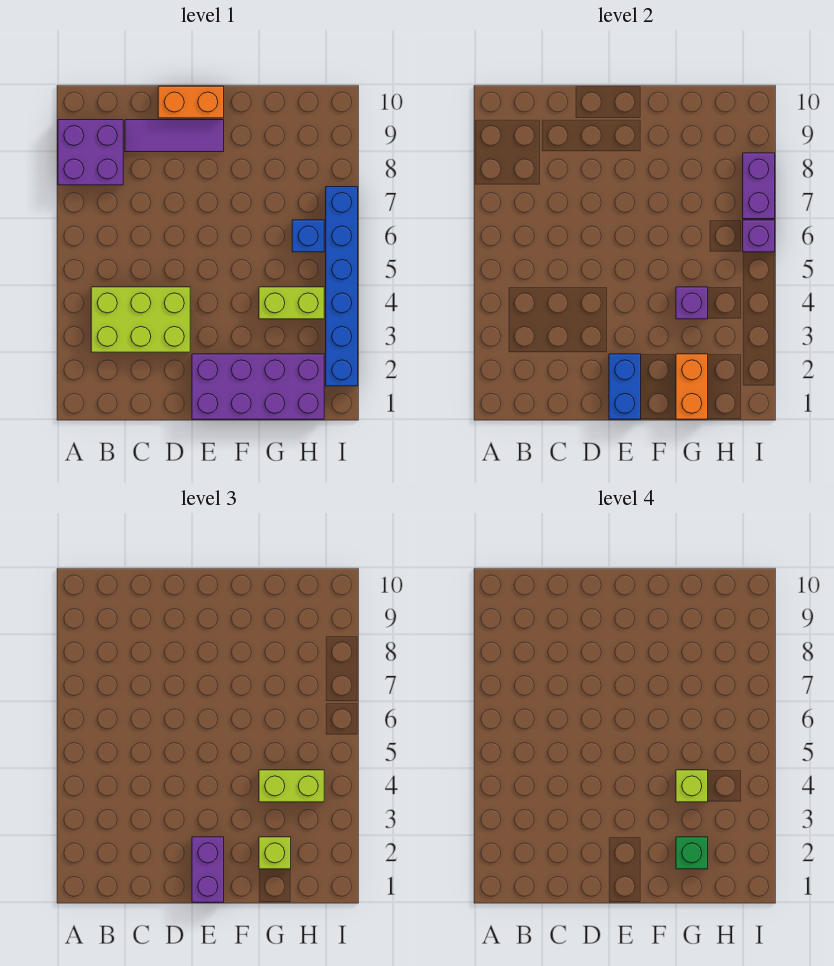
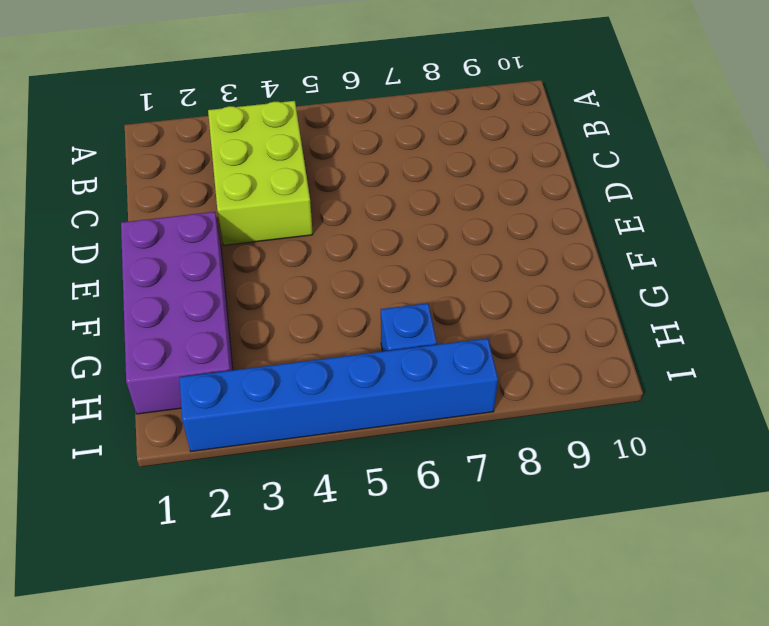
none -> purple brick A8:B9 level 1
none -> purple tile C9:E9 level 1
none -> orange brick D10:E10 level 1

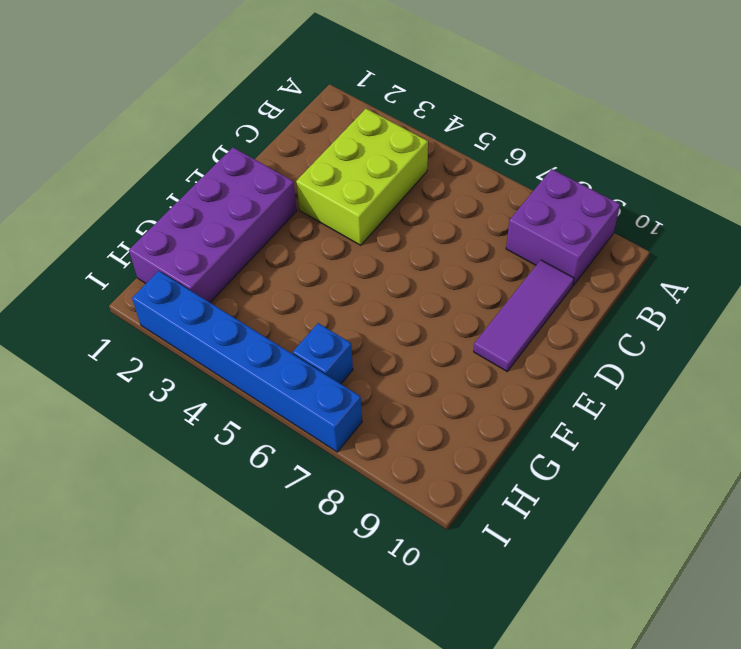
none -> orange brick D10:E10 level 1
none -> lime brick G4:H4 level 1
none -> blue brick E1:E2 level 2

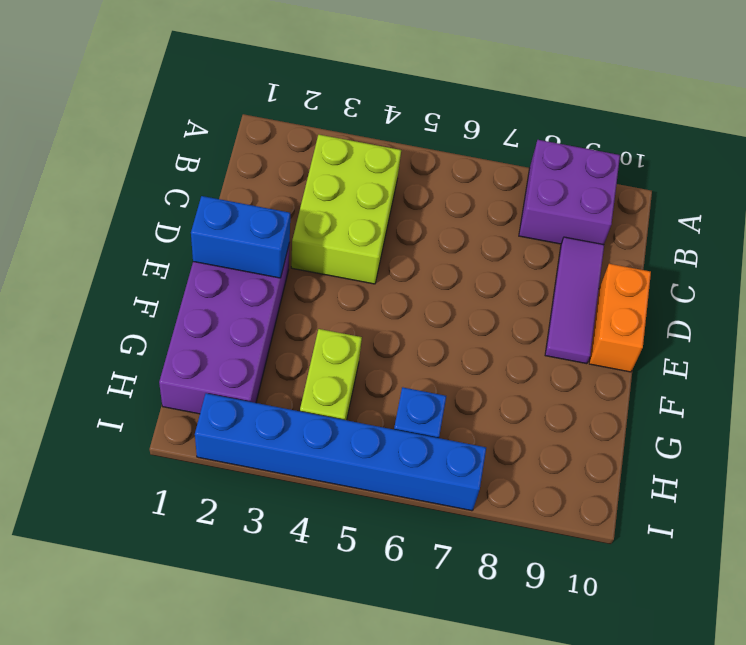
none -> orange brick G1:G2 level 2
none -> purple brick G4 level 2
none -> purple brick I6 level 2

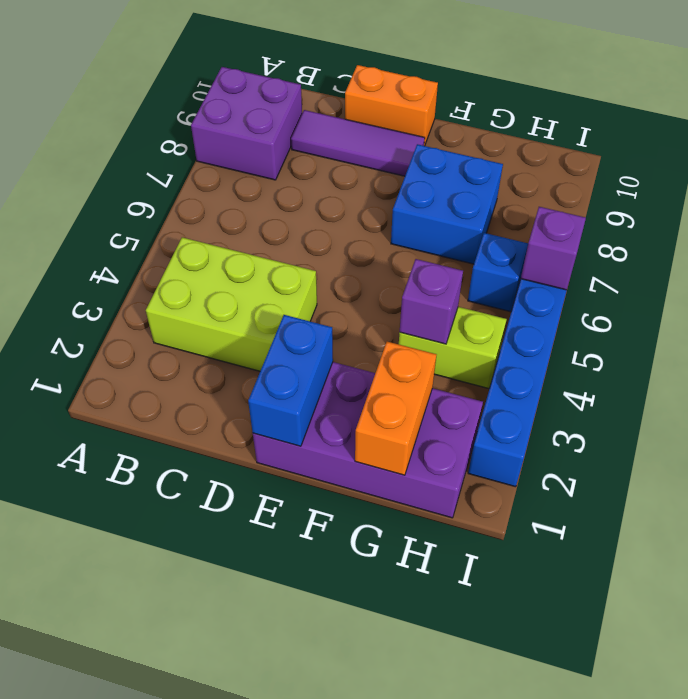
blue brick F7:G8 level 1 -> none
none -> purple brick I7:I8 level 2
none -> purple brick E1:E2 level 3
none -> lime brick G2 level 3

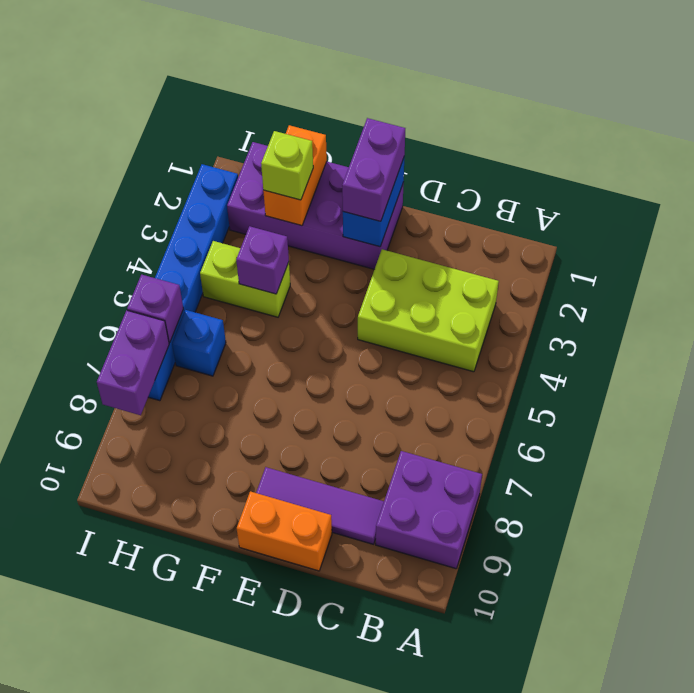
none -> lime brick G4:H4 level 3
none -> green brick G2 level 4
none -> lime brick G4 level 4

